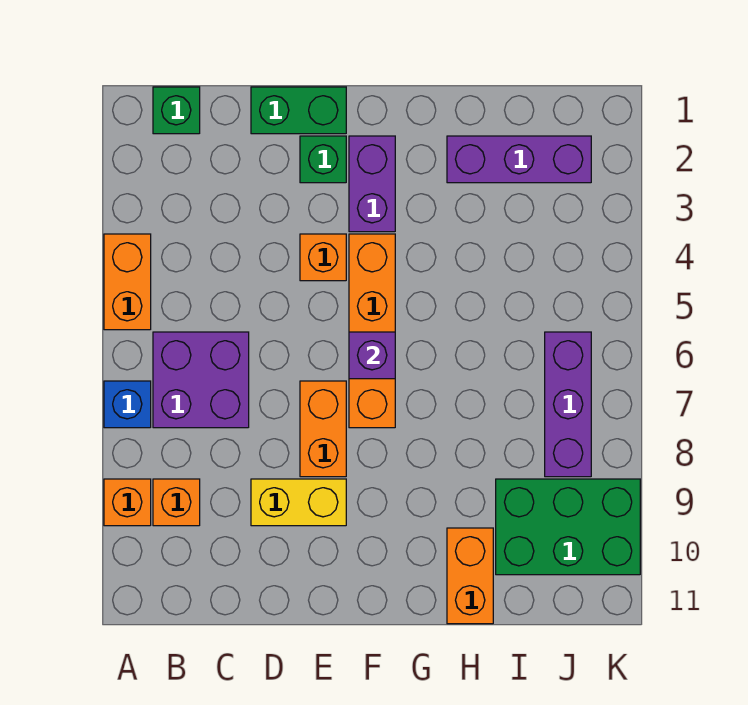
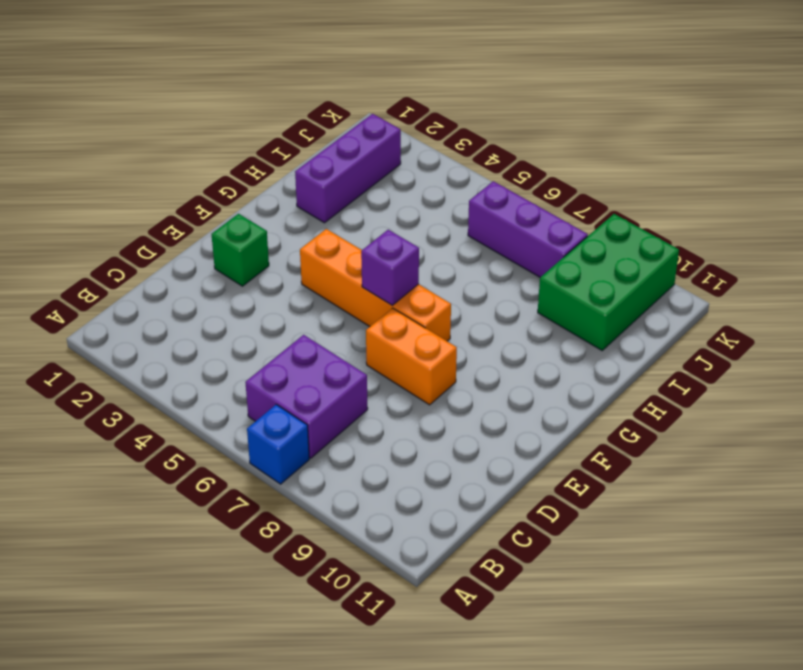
none -> orange brick A4:A5 level 1
none -> orange brick A9 level 1
none -> green brick B1 level 1

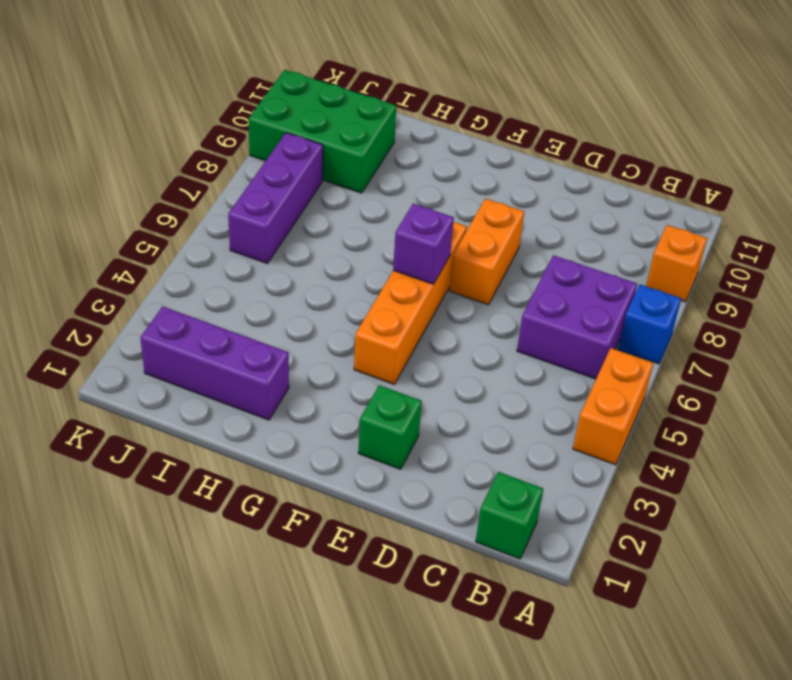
none -> orange brick B9 level 1
none -> green brick D1:E1 level 1
none -> yellow brick D9:E9 level 1

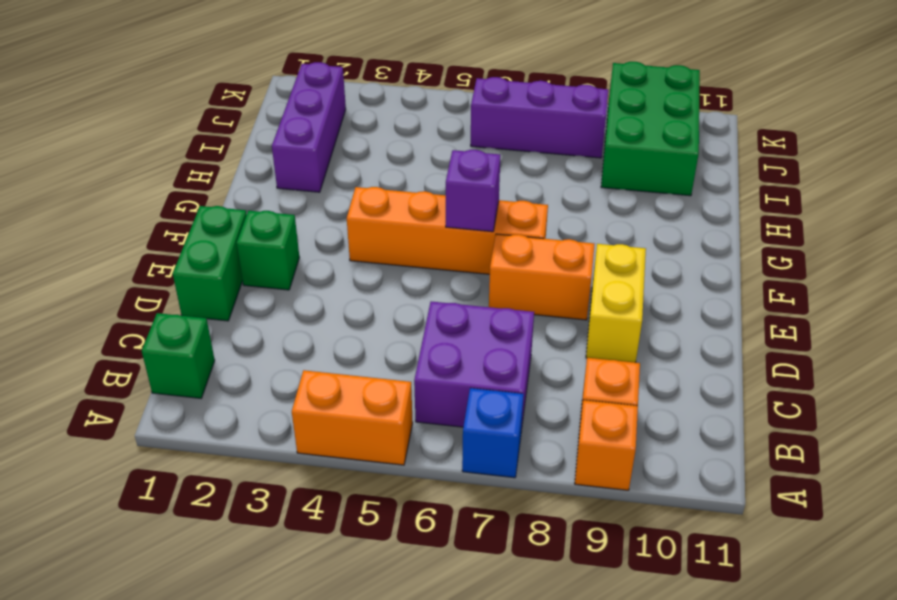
none -> orange brick E4 level 1
none -> purple brick F2:F3 level 1
none -> orange brick H10:H11 level 1

